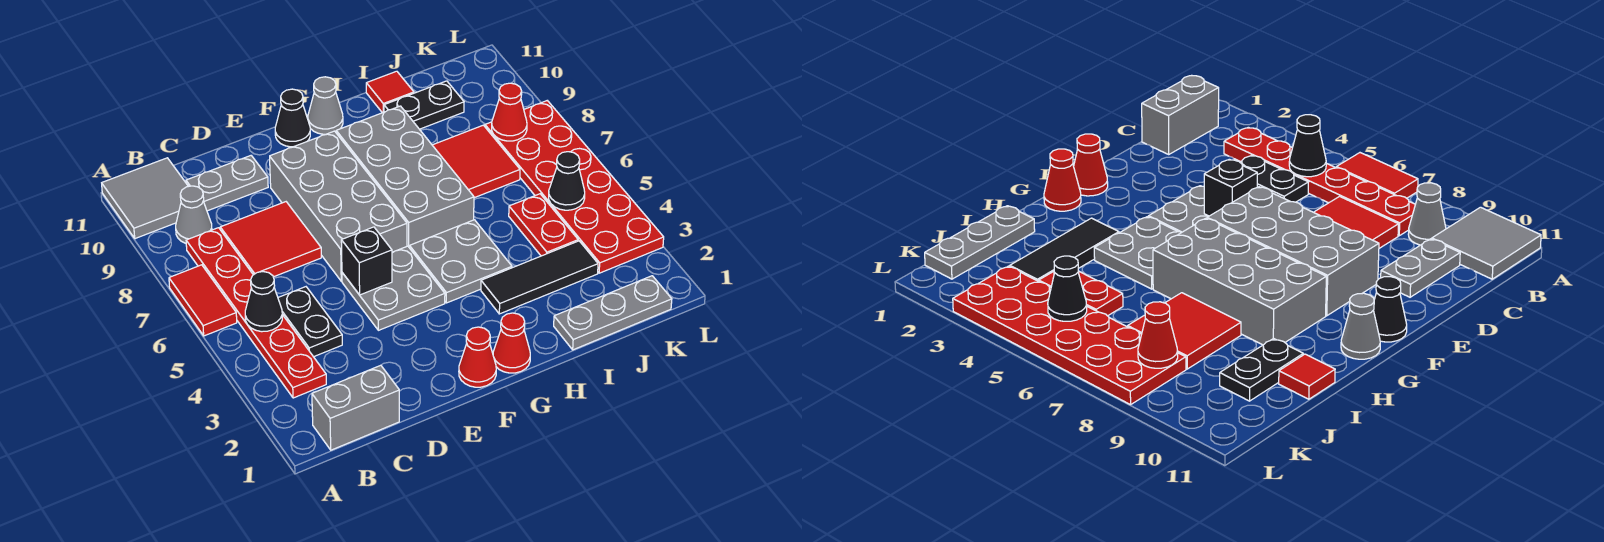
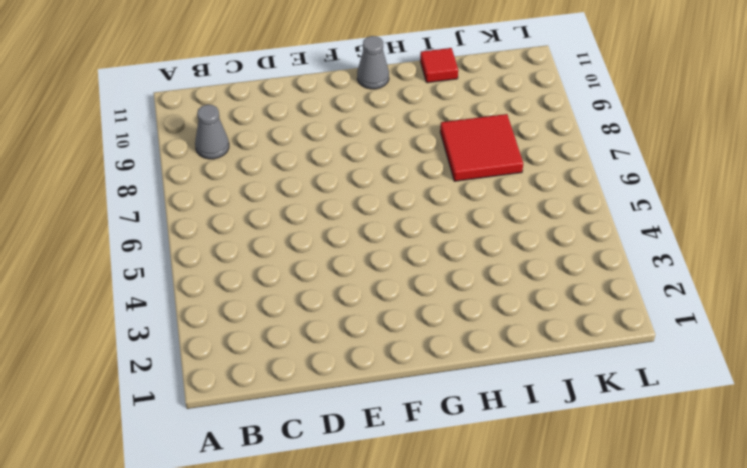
none -> red tile A6:A7 level 1
none -> grey tile A10:B11 level 1
none -> grey brick B1:C1 level 1

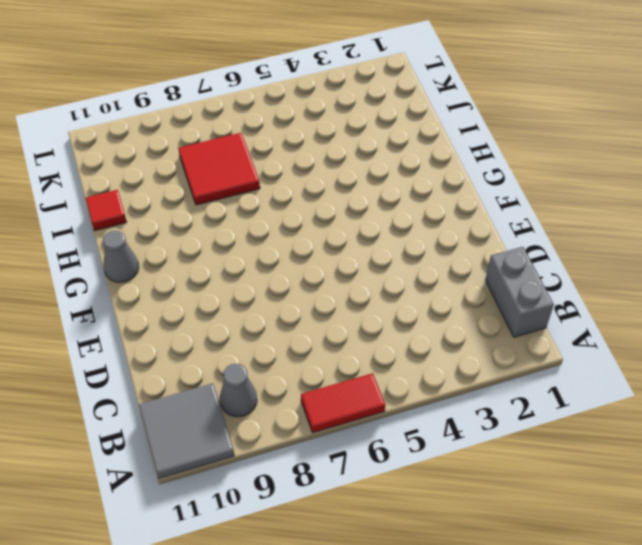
none -> red plate B3:B8 level 1
none -> black plate C4:C5 level 1
none -> red tile C7:D8 level 1

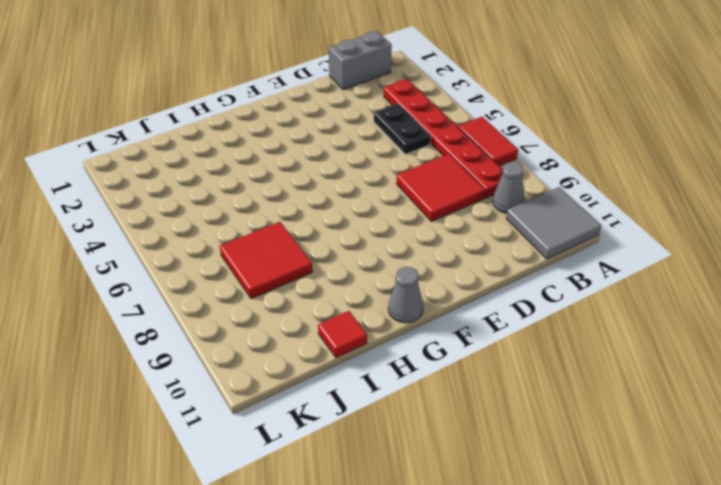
none -> grey plate C10:D10 level 1
none -> grey plate E4:F5 level 1
none -> grey brick E6:F9 level 1

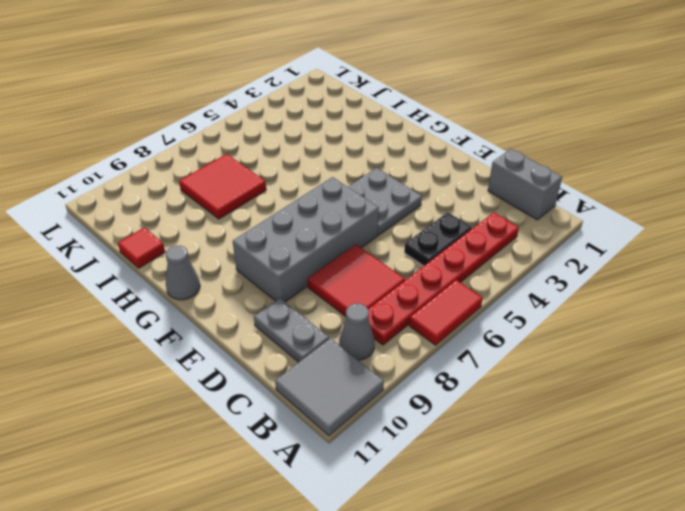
none -> red cone F1 level 1
none -> black cone F11 level 1
none -> red cone G1 level 1

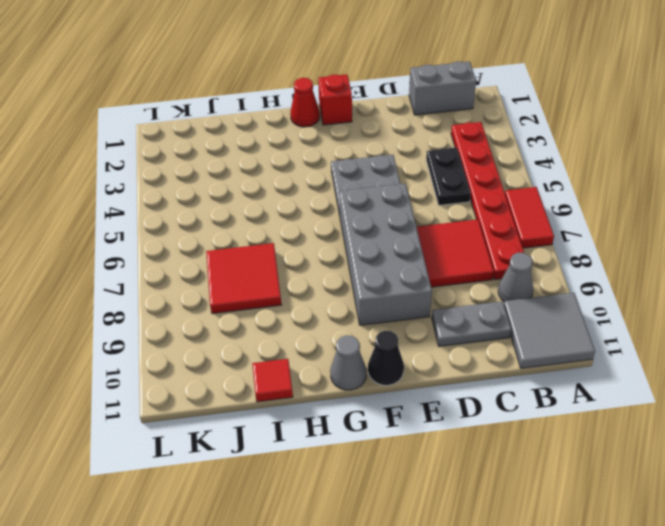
red brick F1 level 1 -> red cone F1 level 1
none -> grey plate G4:H5 level 1
none -> grey brick G6:H9 level 1
none -> black tile H3:J3 level 1

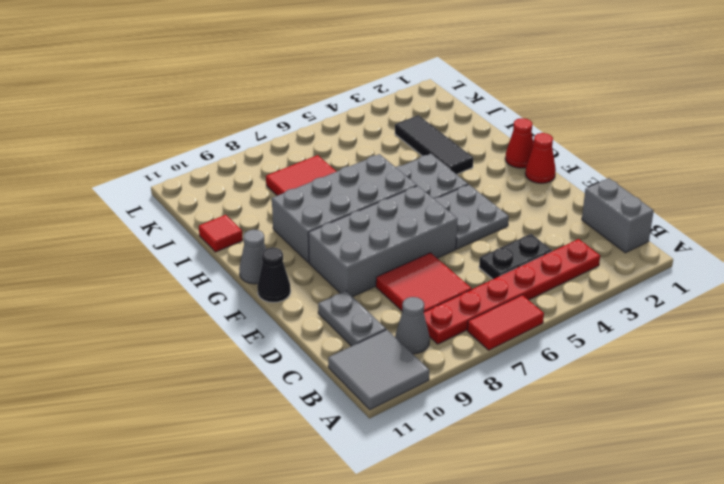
none -> grey plate I1:K1 level 1
none -> black plate I10:J10 level 1
none -> red plate J4:J5 level 1

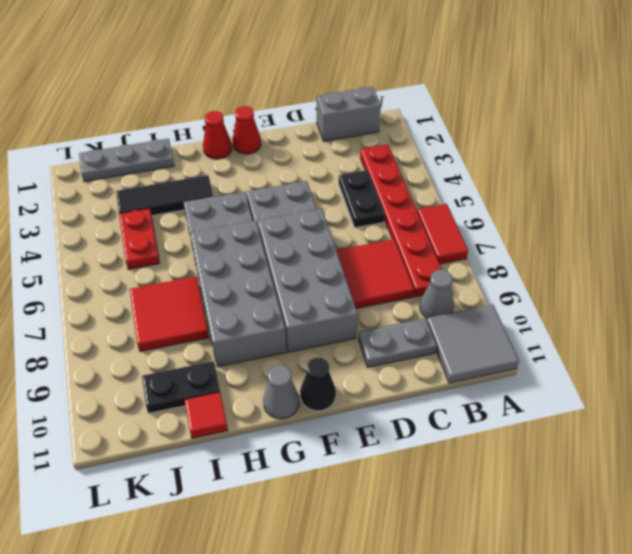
none -> red plate K3:L8 level 1
none -> black cone B5 level 2
none -> black brick E5 level 2

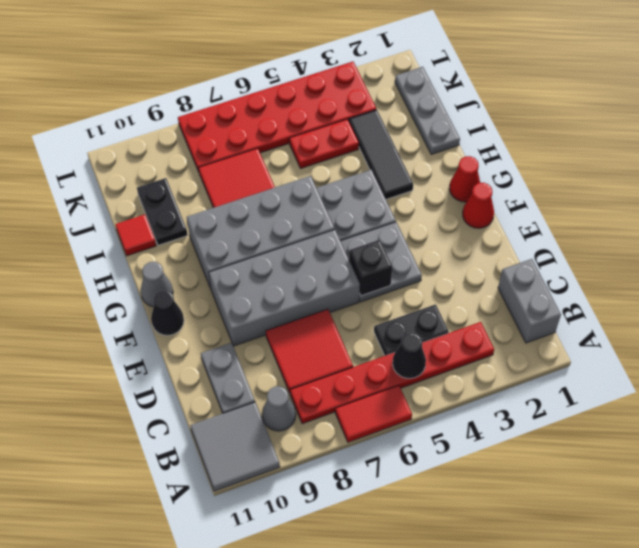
none -> black cone K5 level 2
none -> red cone K8 level 2

